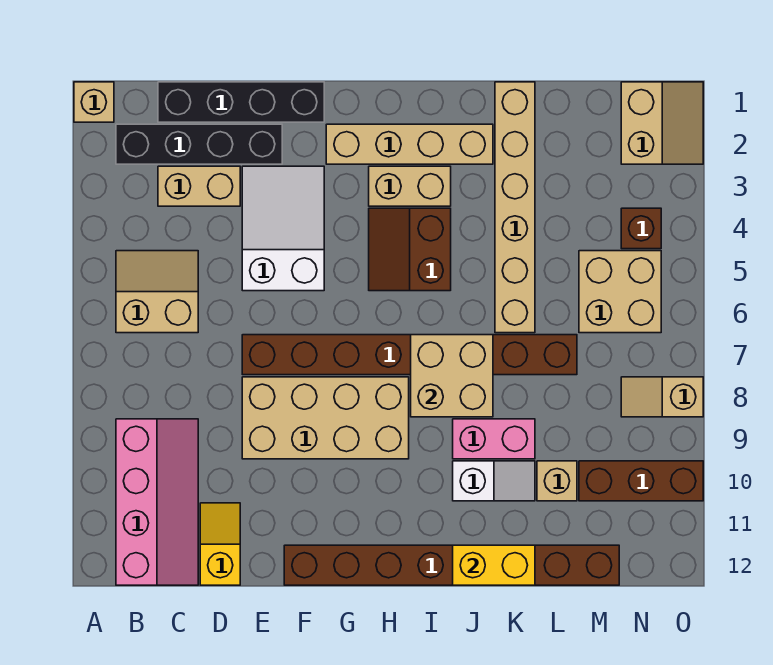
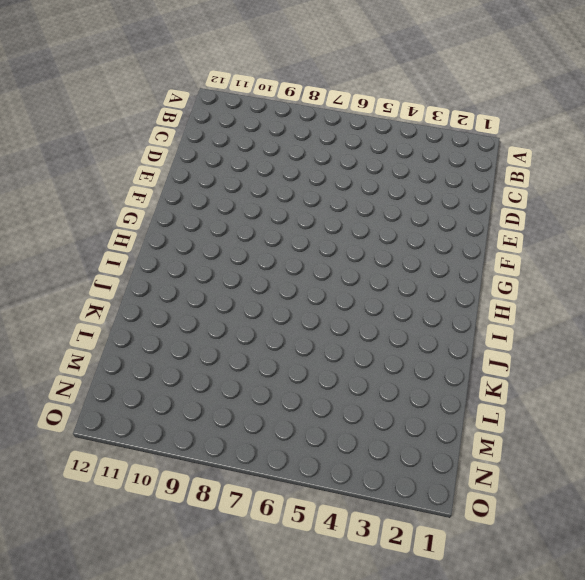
none -> tan brick A1 level 1
none -> black brick B2:E2 level 1
none -> tan slope B5:C6 level 1 top 6

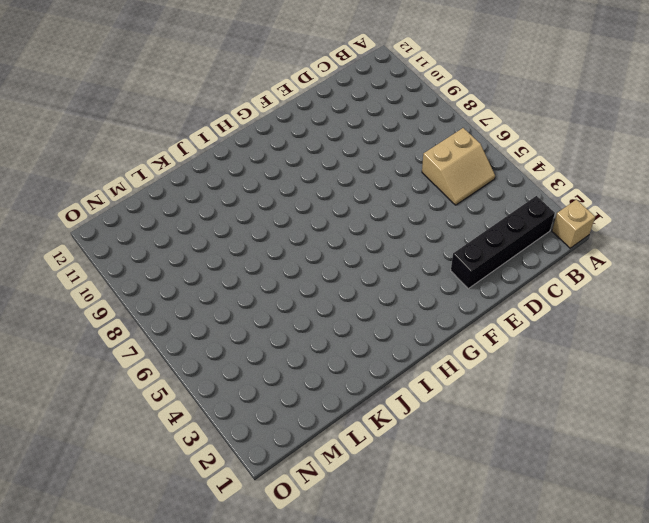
none -> pink slope B9:C12 level 1 top B
none -> black brick C1:F1 level 1
none -> tan brick C3:D3 level 1

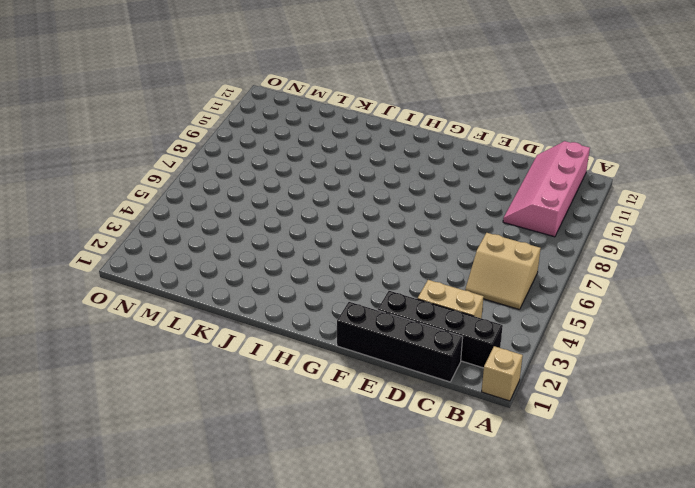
none -> yellow slope D11:D12 level 1 top 12
none -> white slope E3:F5 level 1 top 5
none -> brown brick E7:L7 level 1

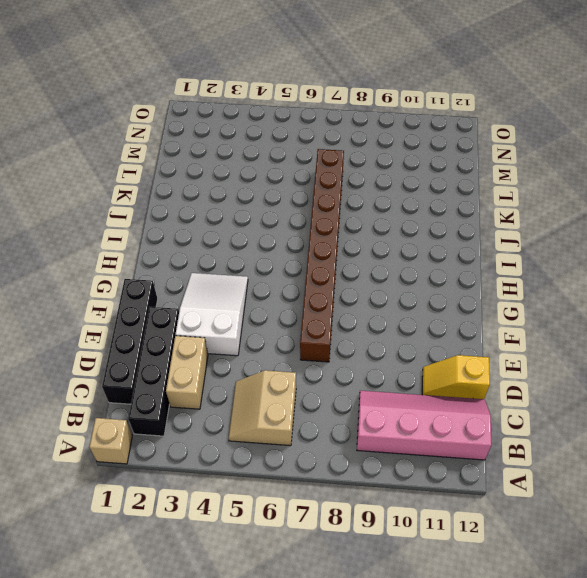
white slope E3:G4 level 1 top E -> white slope E3:F5 level 1 top 5
none -> tan brick E8:H9 level 1
none -> brown brick F12:M12 level 1
none -> tan brick G2:J2 level 1

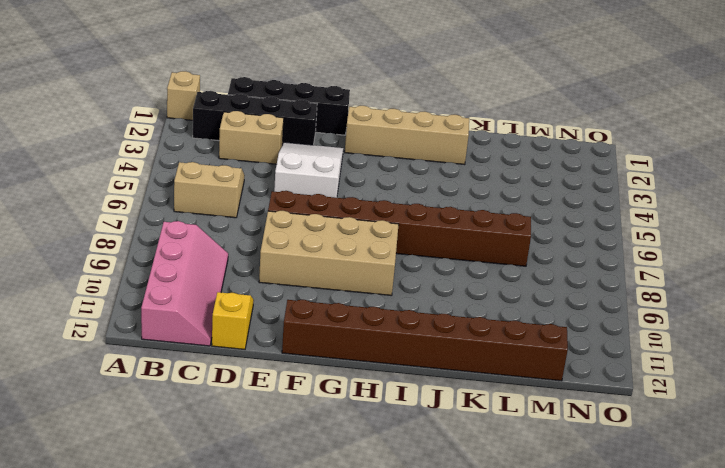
none -> tan brick H3:I3 level 1
none -> brown slope H4:I5 level 1 top I
none -> pink brick J9:K9 level 1

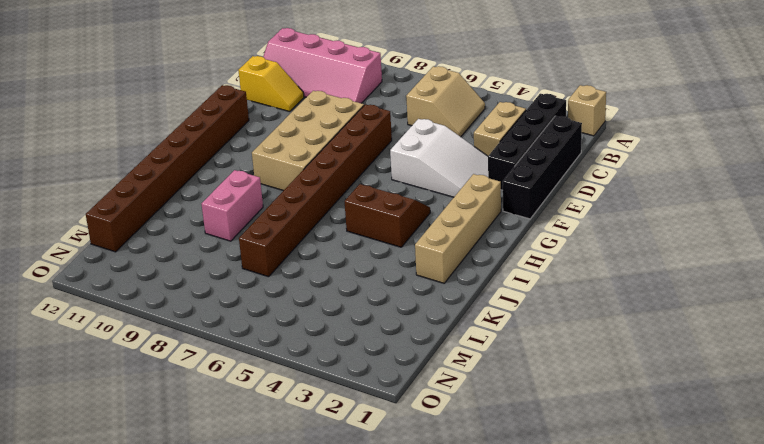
none -> tan brick H3:I3 level 1
none -> white slope J10:K10 level 1 top J
none -> tan brick K1:K6 level 1

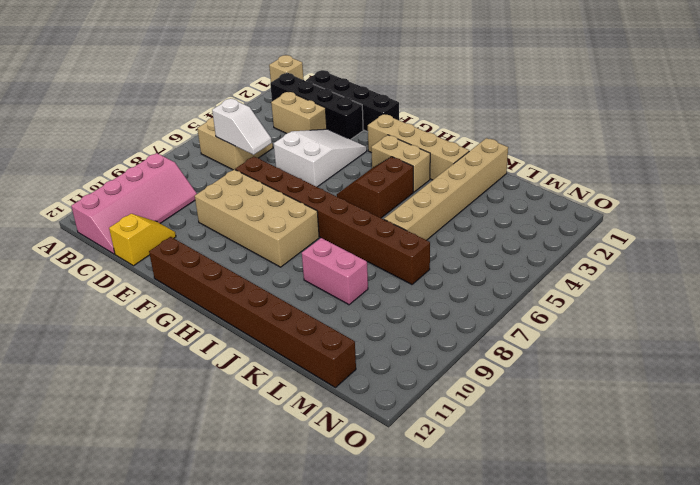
white slope C6:D6 level 2 top C -> white slope J10:K10 level 1 top J
none -> tan brick L10 level 1
none -> tan brick M5:N6 level 1
none -> brown brick M10:O10 level 1

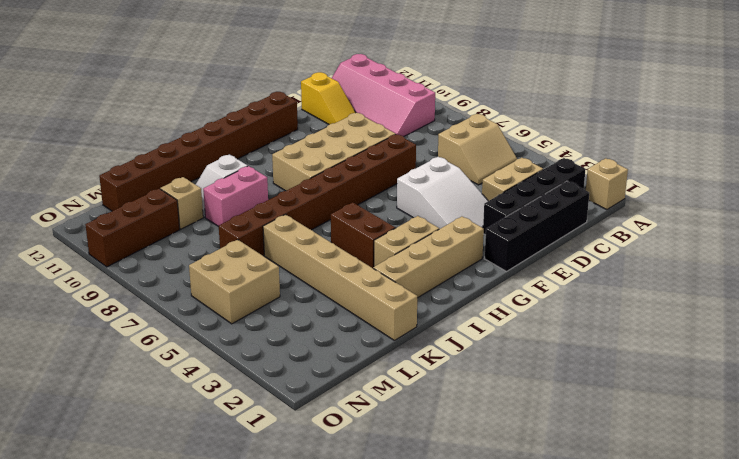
none -> tan slope N1:O2 level 1 top N
none -> brown brick N4 level 1
none -> tan slope N8:O8 level 1 top O

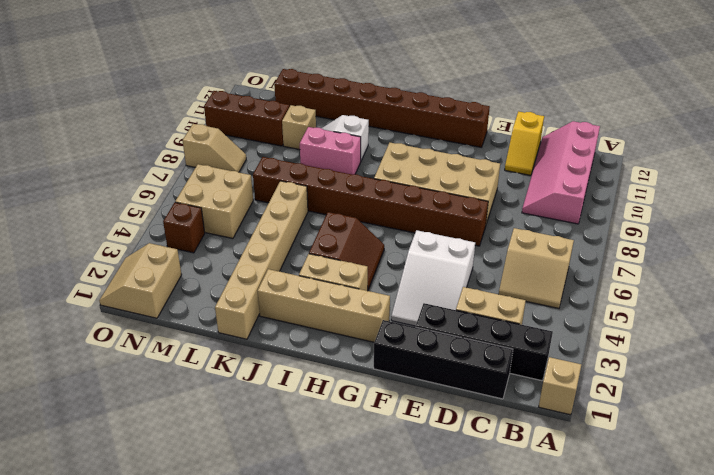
none -> tan brick I7:J8 level 2
none -> yellow brick J12:K12 level 2

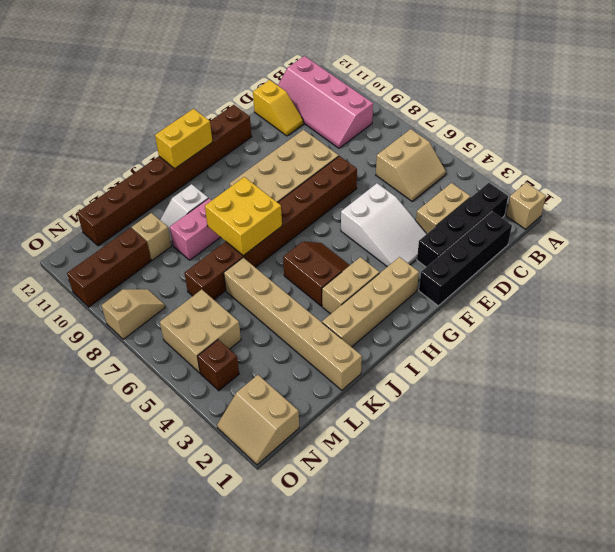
yellow brick H12:I12 level 2 -> yellow brick J12:K12 level 2
yellow brick I7:J8 level 2 -> tan brick I7:J8 level 2

